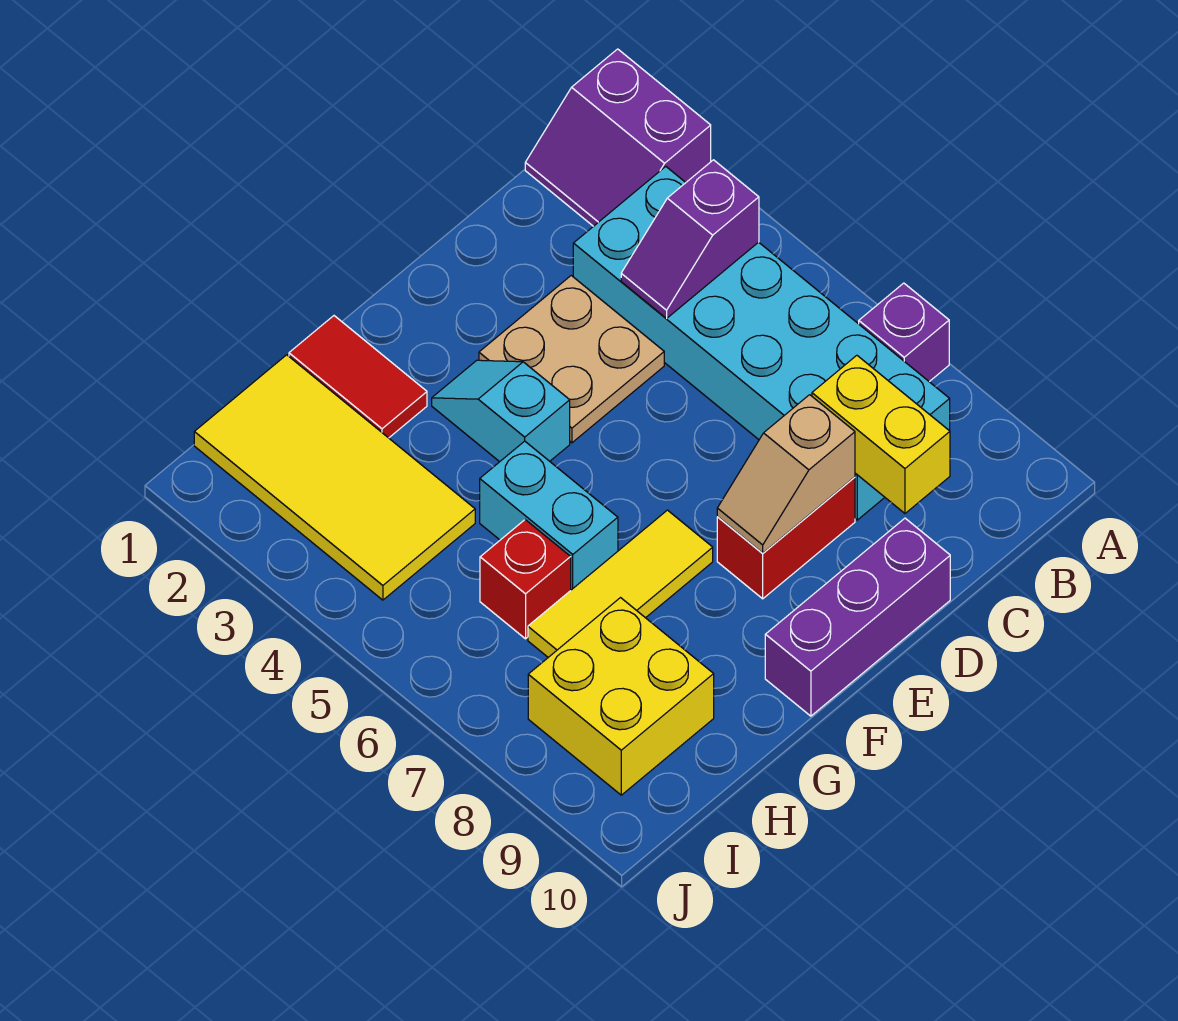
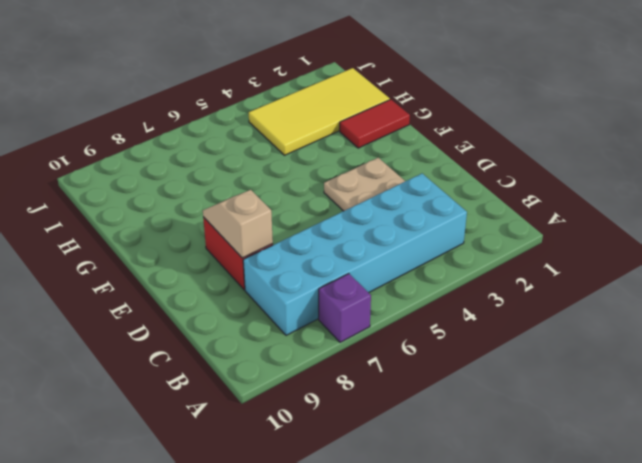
none -> purple slope A1:B2 level 1 top A
none -> purple brick D10:F10 level 1
none -> cyan slope F3:F4 level 1 top 4

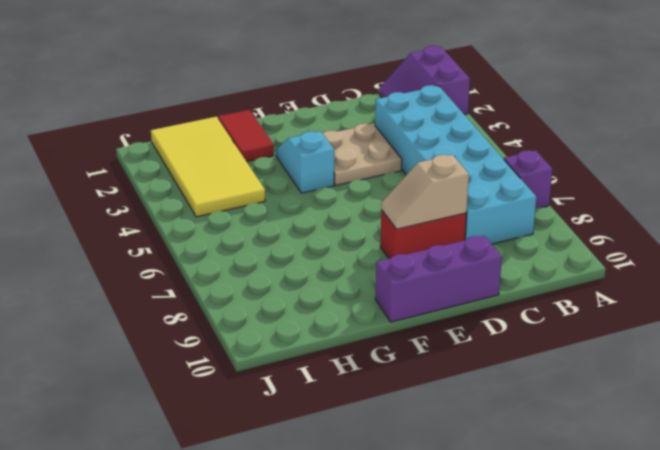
none -> yellow tile F7:H7 level 1
none -> cyan brick G5:G6 level 1
none -> red brick H6 level 1

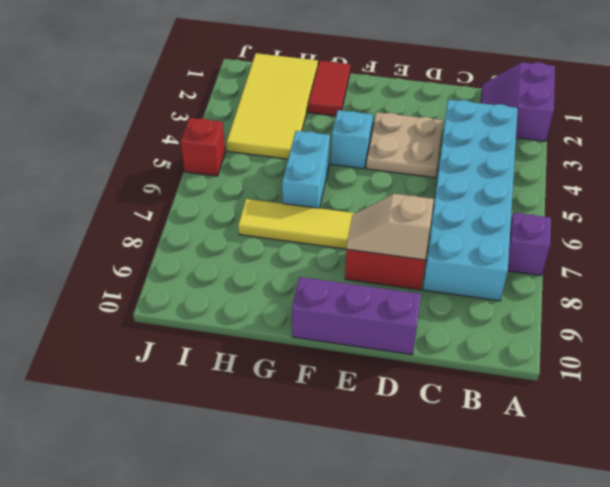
red brick J5 level 1 -> red brick H6 level 1
none -> yellow brick H8:I9 level 1
none -> purple slope B4:C4 level 2 top B
none -> yellow brick C8:C9 level 2

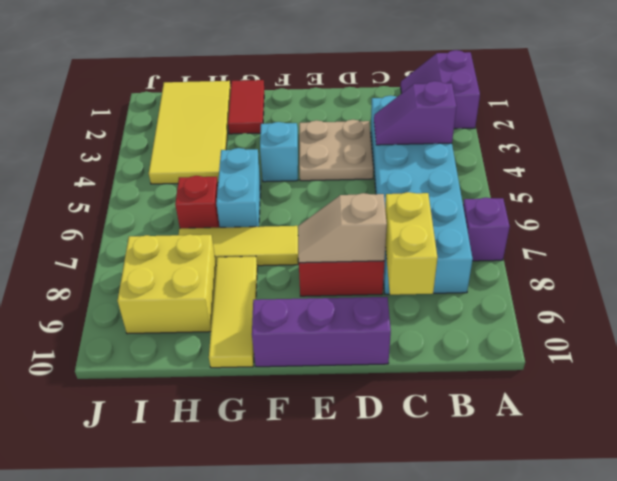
yellow tile G8:G10 level 1 -> none

